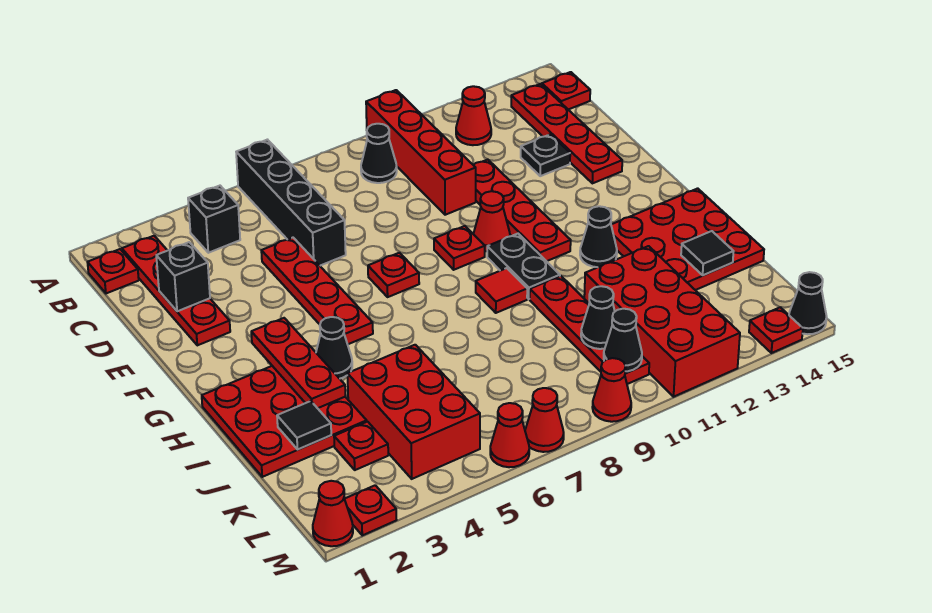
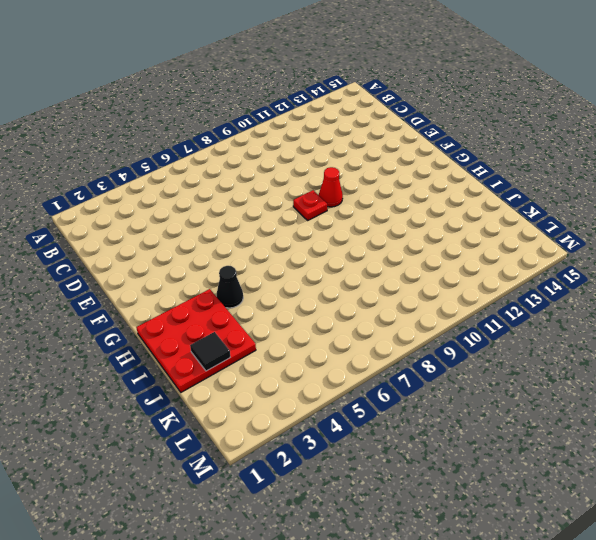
none -> black brick A6:D6 level 1
none -> red brick A10:D10 level 1
none -> red plate B1 level 1
none -> red plate B2:E2 level 1

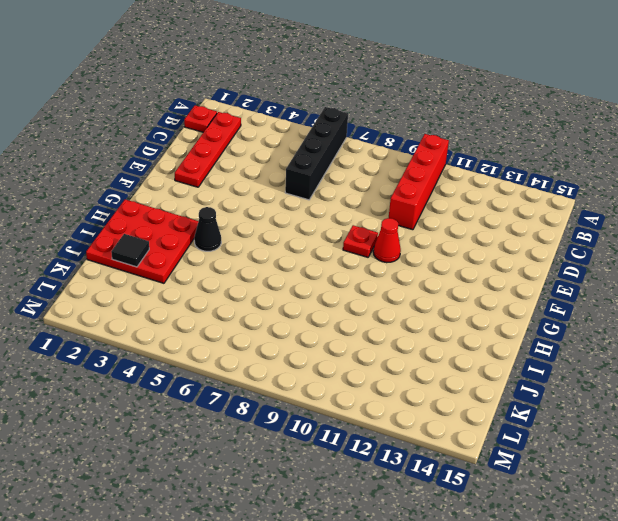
none -> black brick B4 level 1
none -> black cone B9 level 1
none -> red cone B12 level 1
none -> red plate B14:E14 level 1

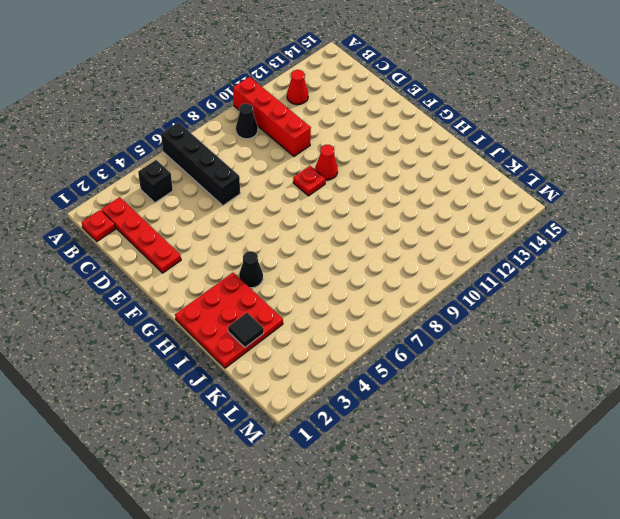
none -> red plate B14:E14 level 1
none -> red plate B15 level 1
none -> red plate D5:G5 level 1
none -> red plate D11:G11 level 1

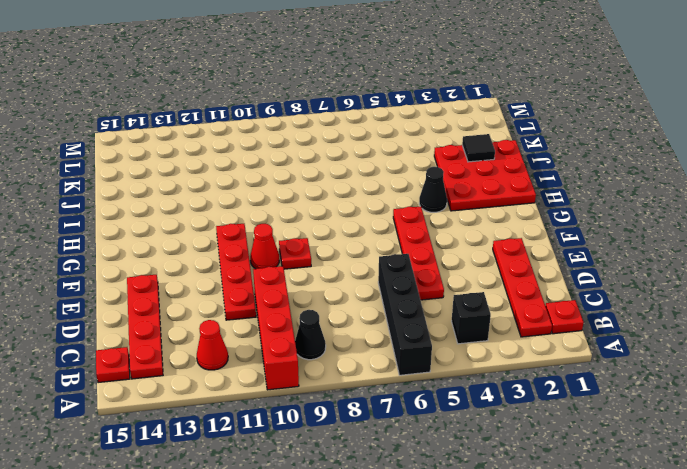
none -> black plate D13 level 1
none -> red plate F7 level 1
none -> black plate G10:H10 level 1
none -> red tile H9 level 1

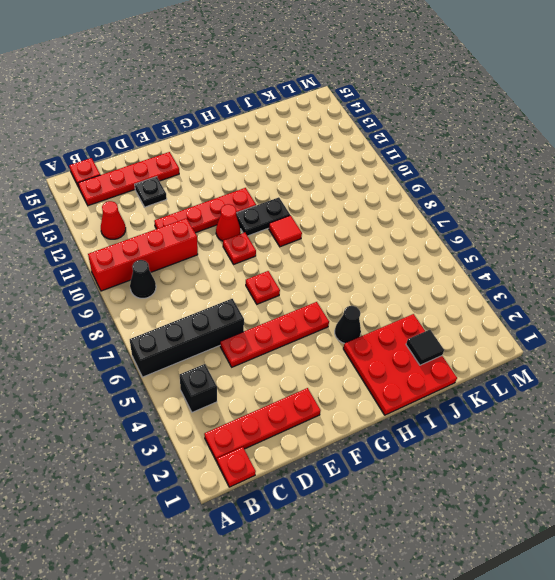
none -> black cone H12 level 1
none -> red plate H13:J15 level 1
none -> red plate I10:L10 level 1
none -> red brick J4:L5 level 1

